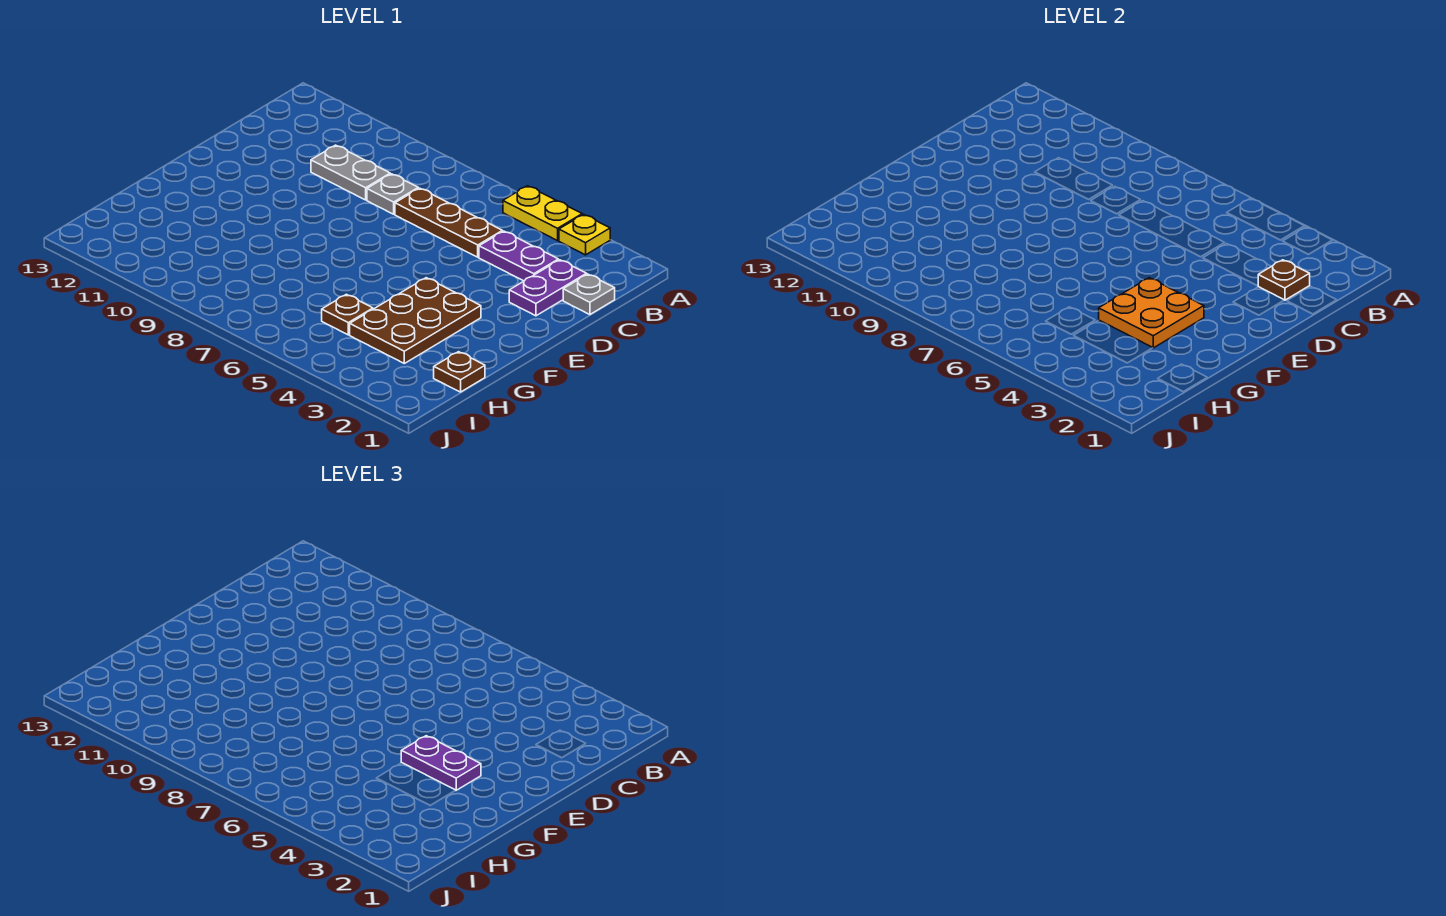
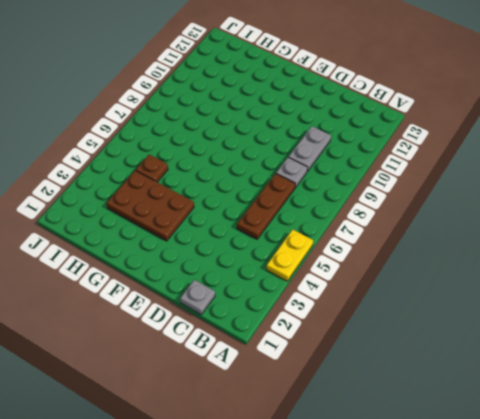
none -> yellow plate A3 level 1
none -> purple plate C2:D2 level 1
none -> purple plate C3:C4 level 1

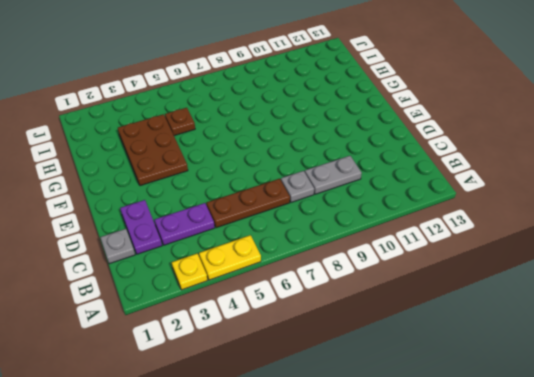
none -> brown plate H1 level 1
none -> brown plate C2 level 2
none -> orange plate F3:G4 level 2

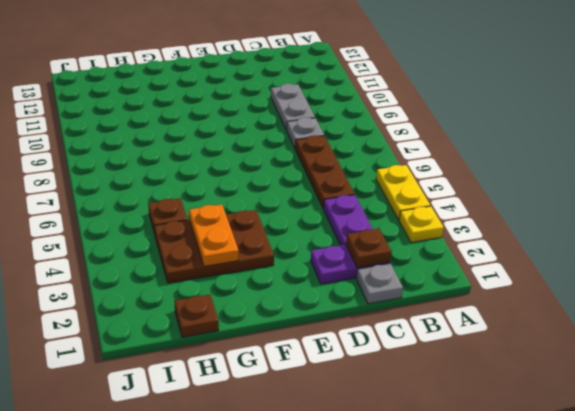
orange plate G3:G4 level 2 -> orange plate F3:G4 level 2
none -> purple plate F3:F4 level 3

